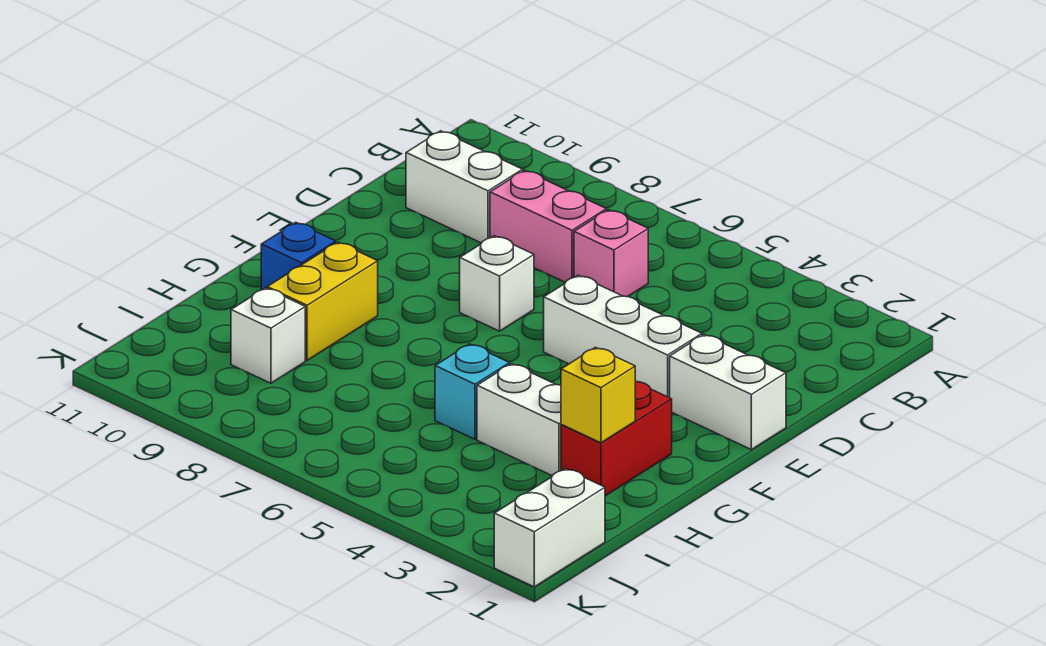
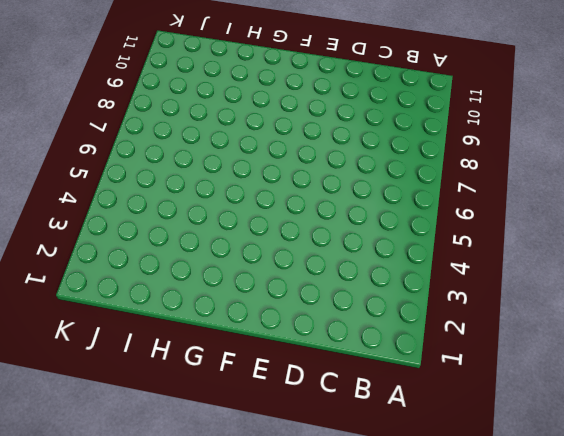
none -> pink brick C6 level 1
none -> pink brick C7:C8 level 1
none -> white brick C9:C10 level 1

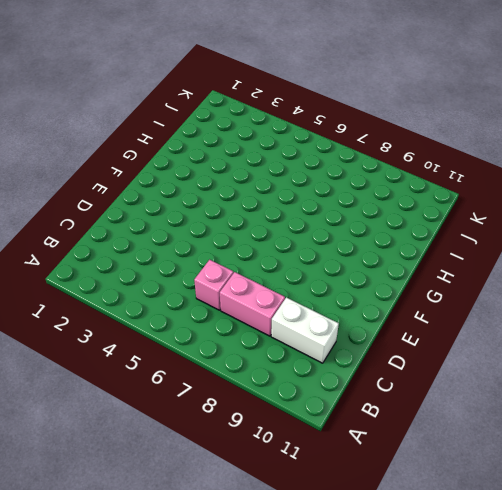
none -> white brick E1:E2 level 1
none -> white brick E3:E5 level 1
none -> white brick E7 level 1

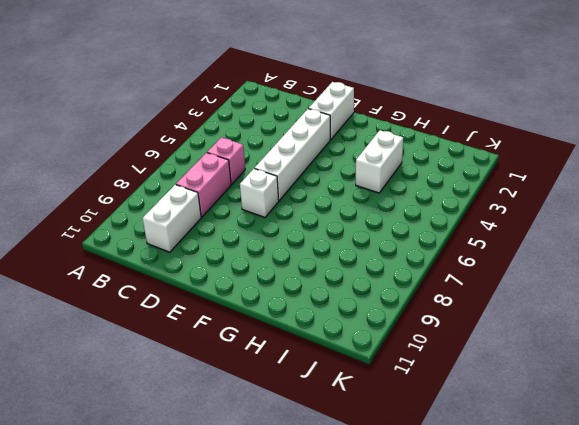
white brick E3:E6 level 1 -> white brick E3:E5 level 1
none -> red brick G2:H2 level 1
none -> yellow brick G9:H9 level 1
none -> blue brick G10 level 1

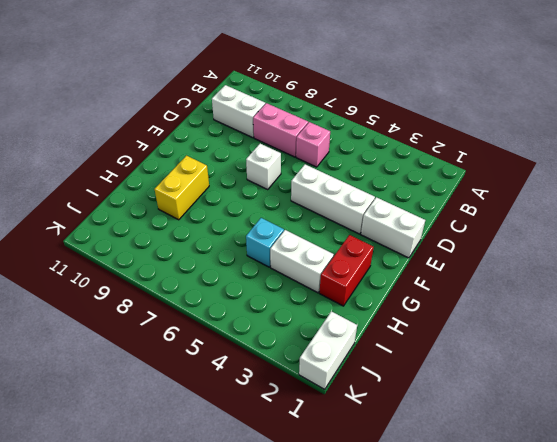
none -> blue brick G10 level 1
none -> white brick I9 level 1
none -> yellow brick H2 level 2

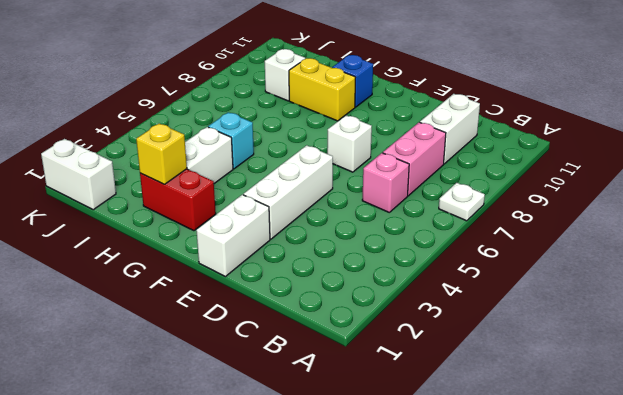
white plate A7 level 1 -> none

